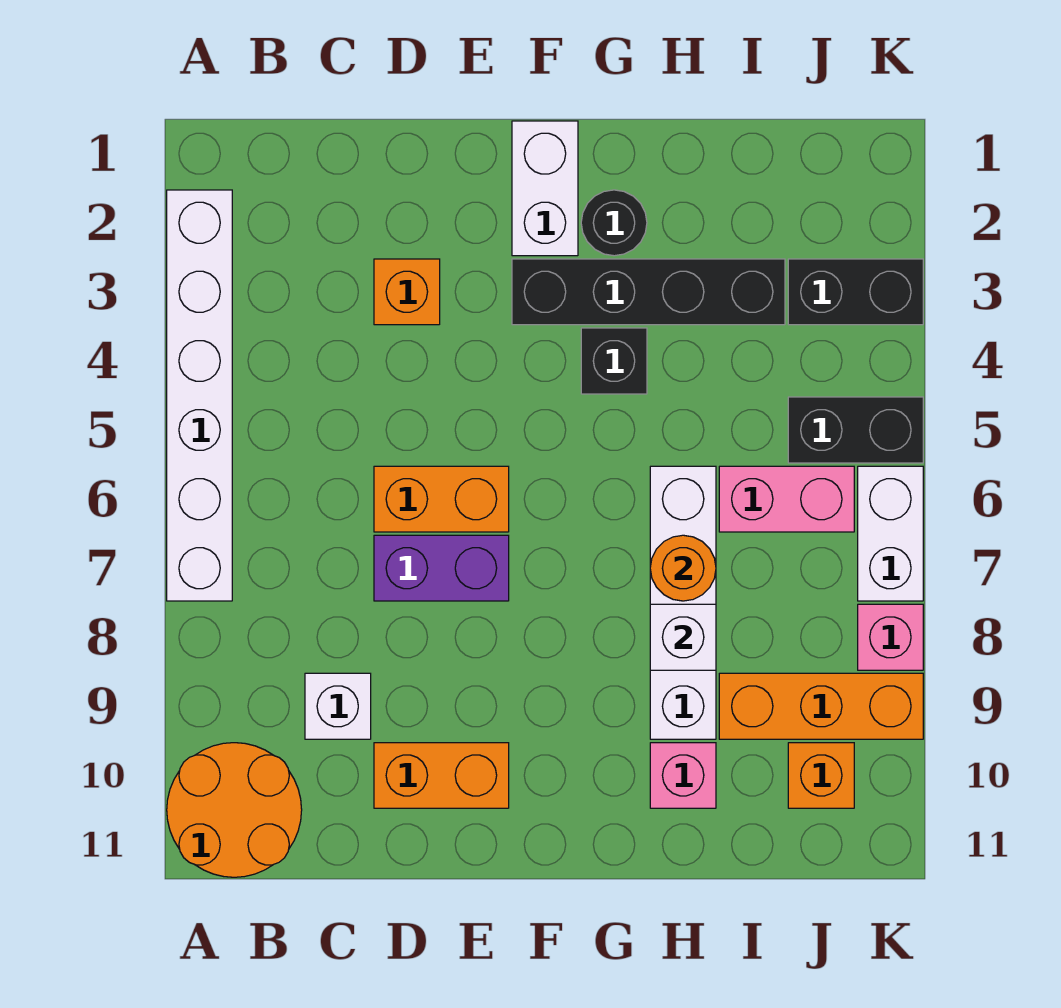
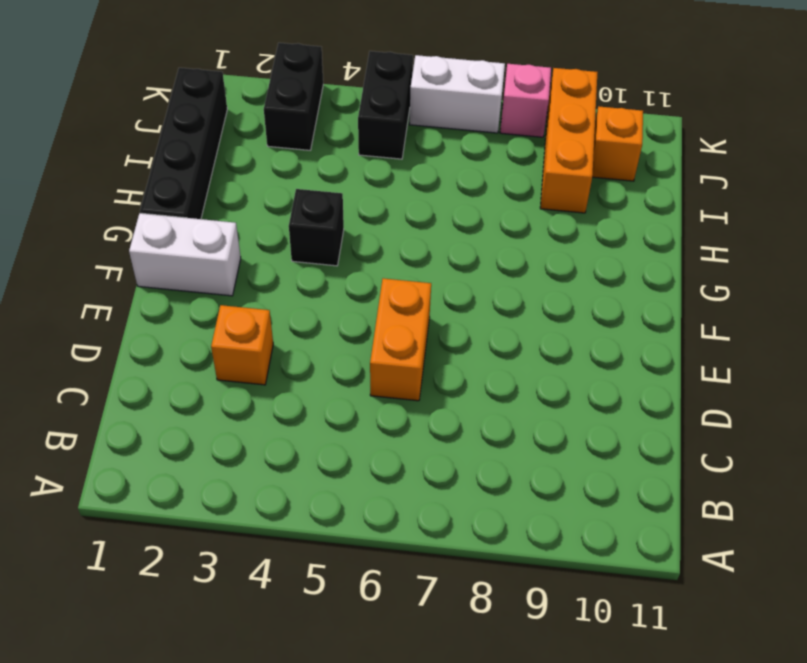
black brick G1:J1 level 1 -> black brick F3:I3 level 1
none -> white brick A2:A7 level 1
none -> orange round brick A10:B11 level 1
none -> white brick C9 level 1

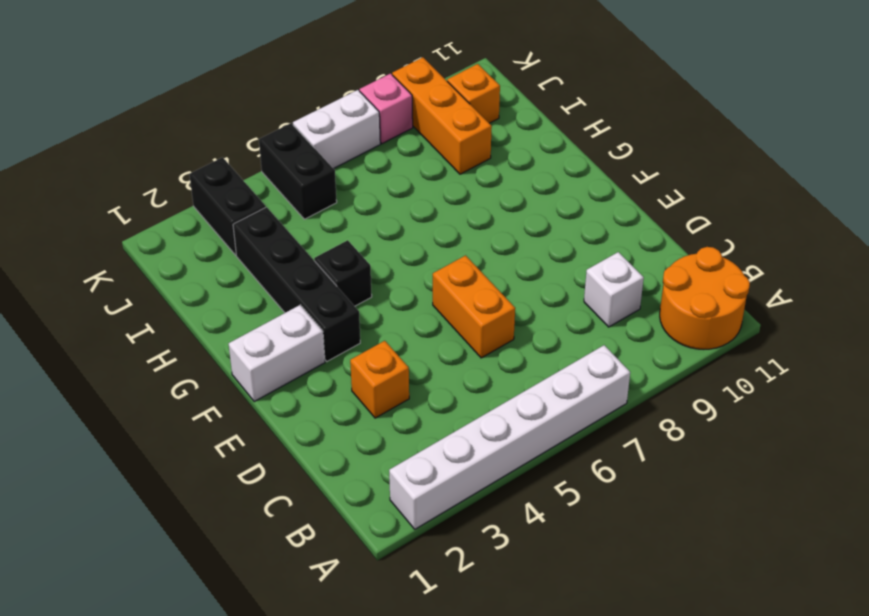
none -> purple brick D7:E7 level 1
none -> orange brick D10:E10 level 1
none -> black round brick G2 level 1

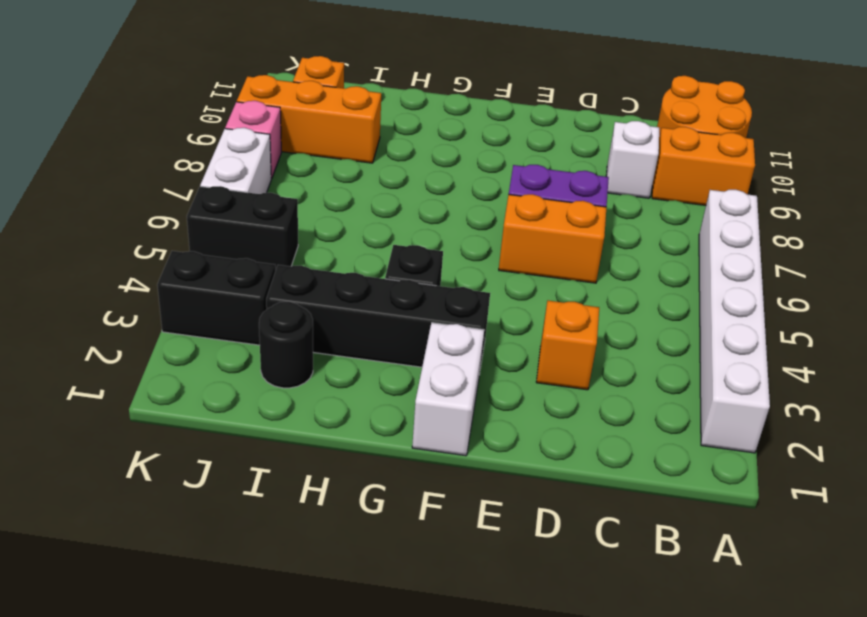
orange brick A9:B9 level 1 -> orange brick D10:E10 level 1
black round brick I2 level 1 -> black round brick G2 level 1
none -> white brick H6:H9 level 1
none -> pink brick H10 level 1
none -> pink brick I6:J6 level 1

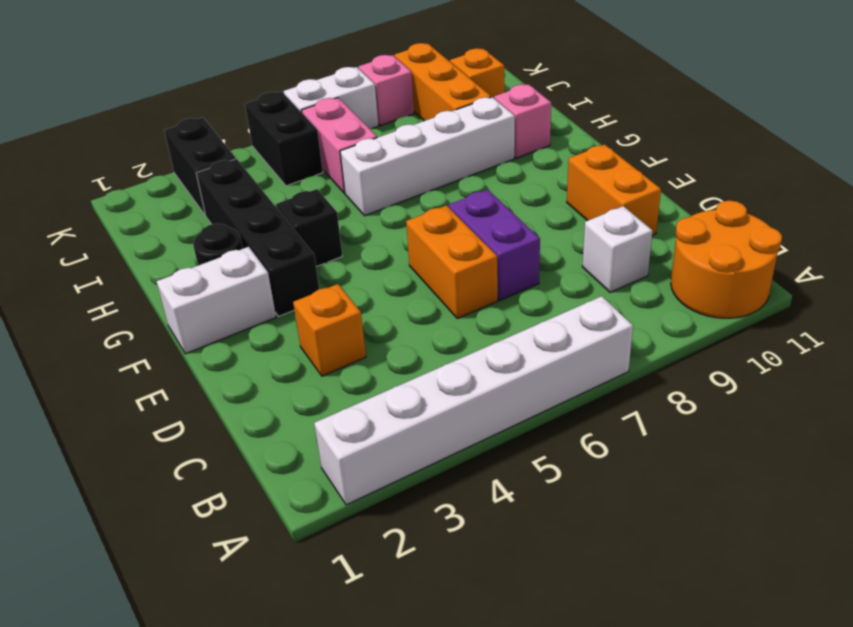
none -> orange round brick H7 level 2
none -> white brick H8 level 2

